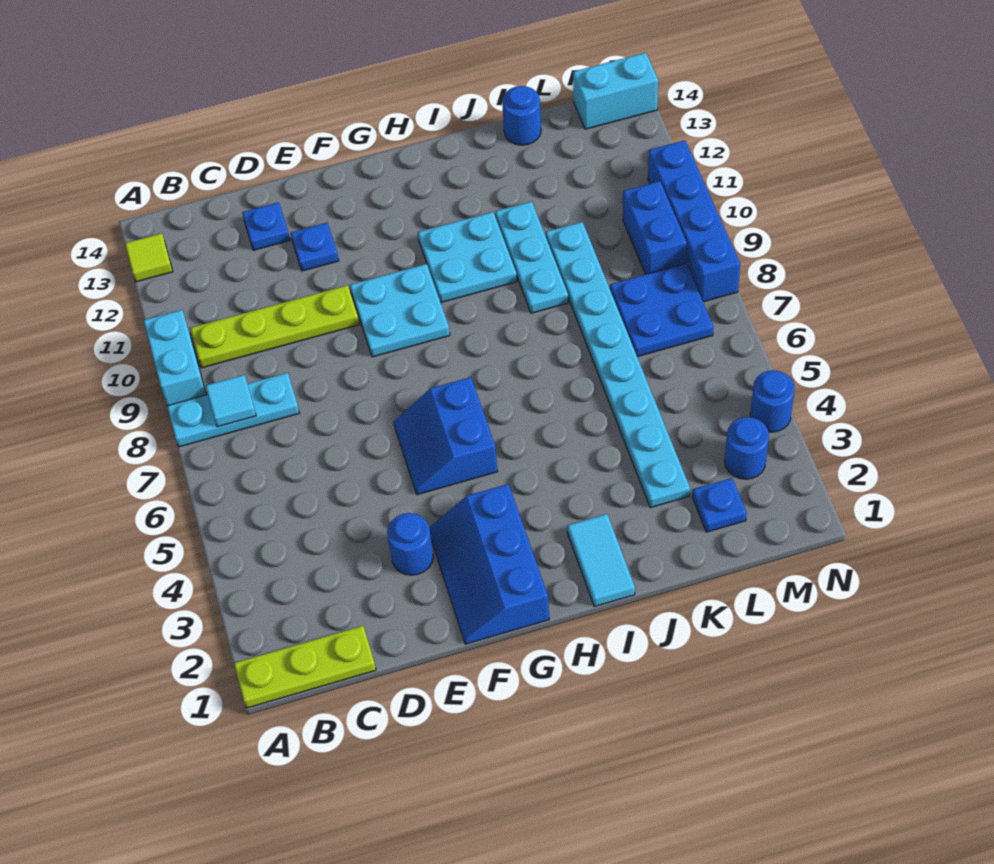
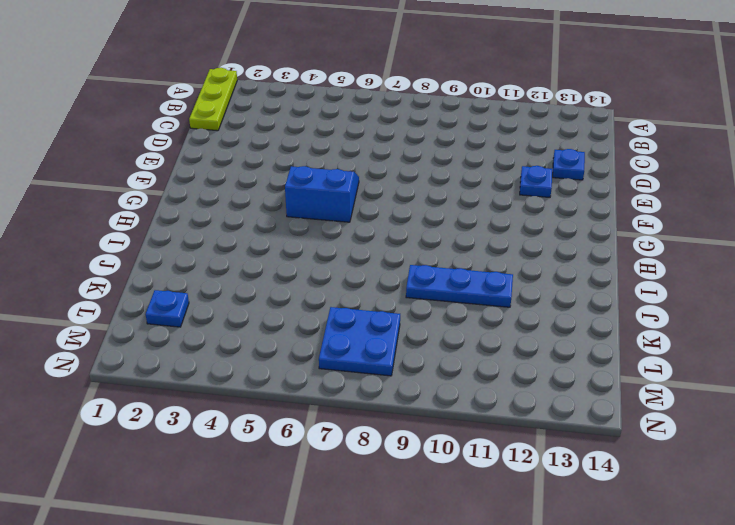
blue plate J9:J11 level 1 -> cyan plate J9:J11 level 1
none -> cyan plate A8:C8 level 1
none -> cyan brick A9:A10 level 1
none -> lime tile A13 level 1

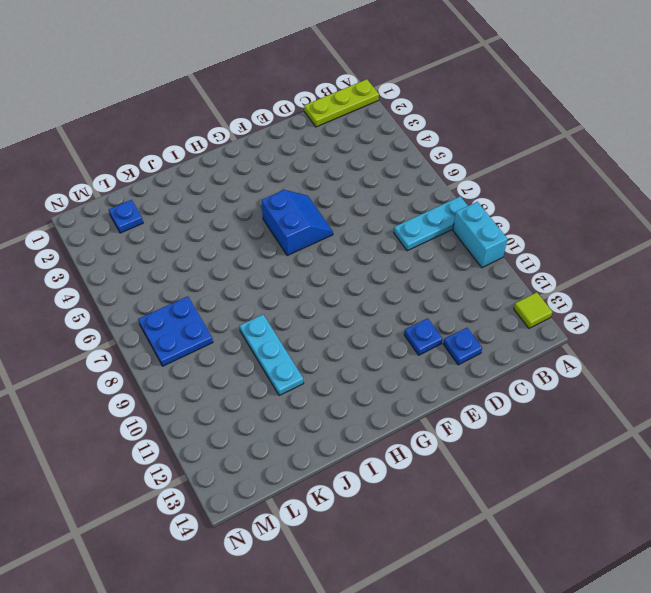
none -> lime plate B10:E10 level 1
none -> blue round brick E3 level 1
none -> blue slope F1:G3 level 1 top G

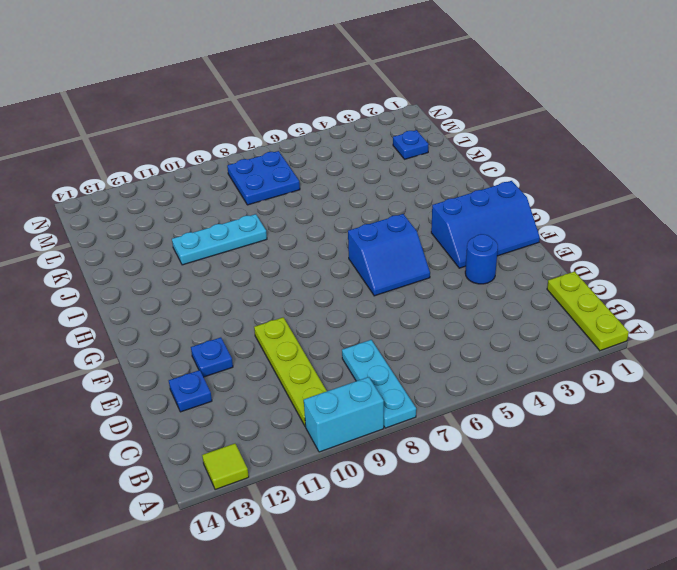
none -> cyan plate F9:G10 level 1
none -> cyan plate H10:I11 level 1
none -> cyan tile I1:I2 level 1

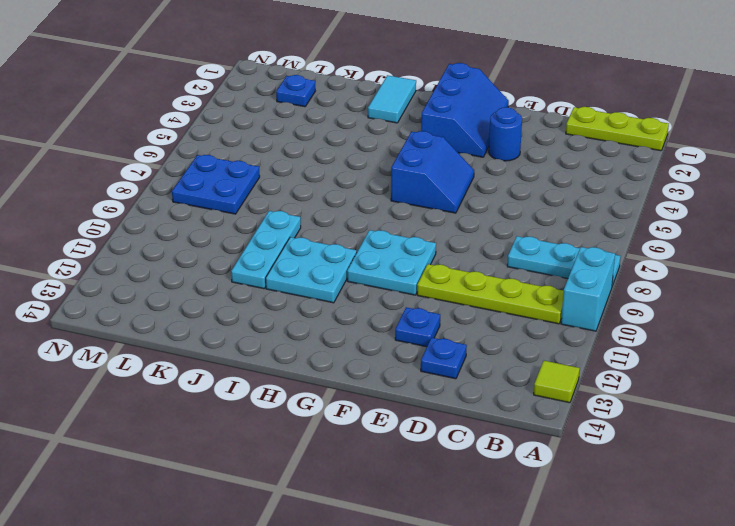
none -> cyan plate K3:K10 level 1
none -> blue round brick K14 level 1
none -> blue round brick M3 level 1

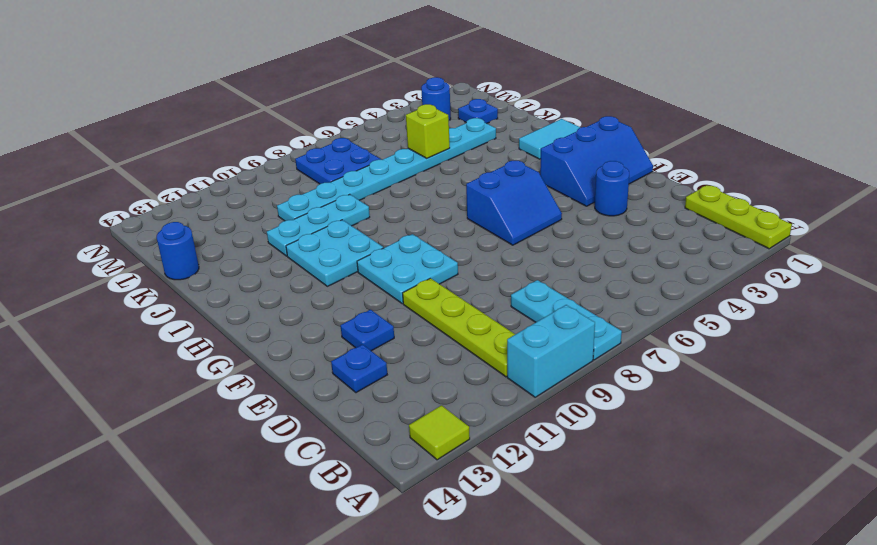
lime brick K5 level 2 -> none
none -> blue brick M9:M10 level 1
none -> cyan brick M14:N14 level 1
none -> blue round brick N4 level 1

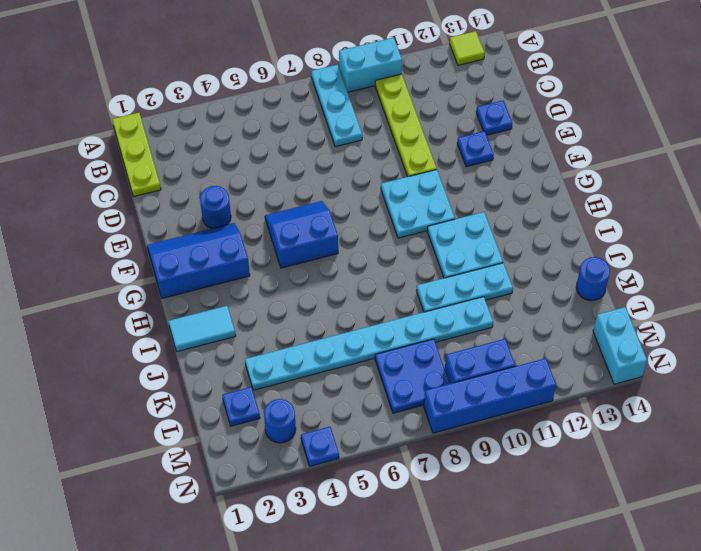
blue plate N4 level 1 -> blue round brick N4 level 1
none -> cyan tile B8 level 2

